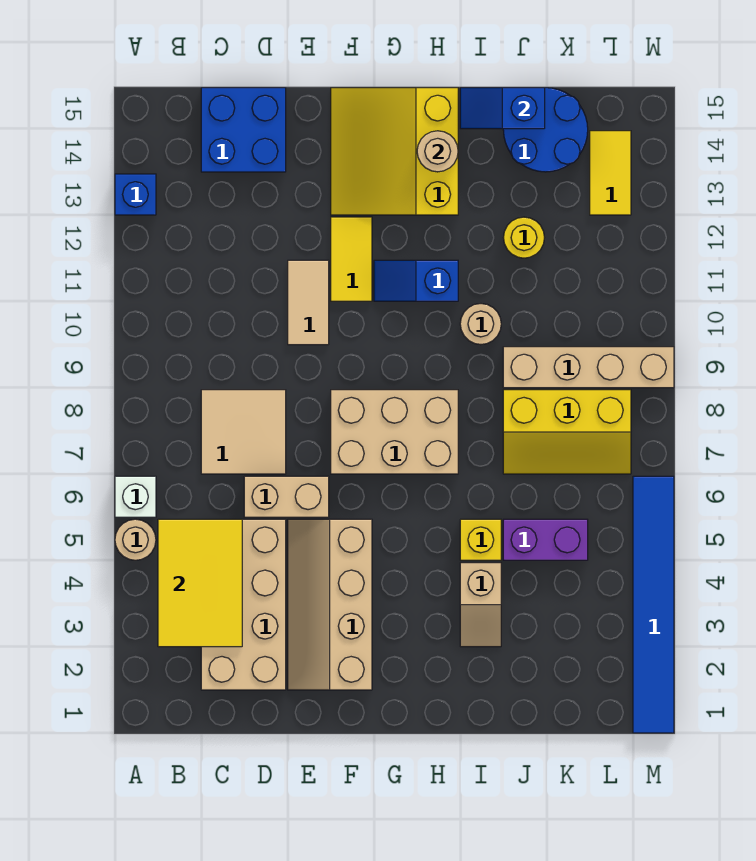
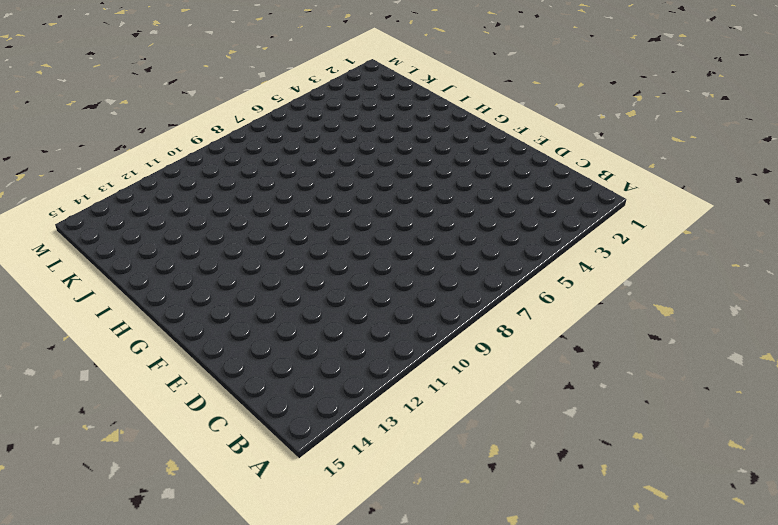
none -> tan round brick A5 level 1
none -> white brick A6 level 1
none -> blue brick A13 level 1

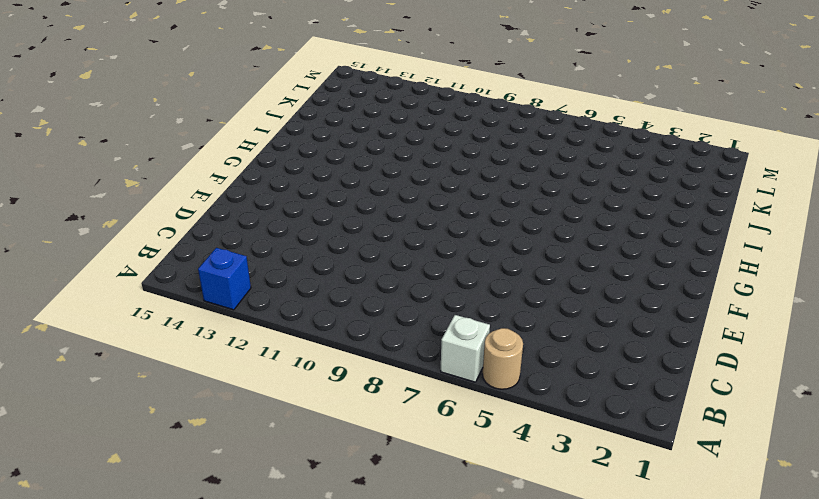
none -> tan brick C2:D5 level 1
none -> tan tile C7:D8 level 1
none -> blue brick C14:D15 level 1

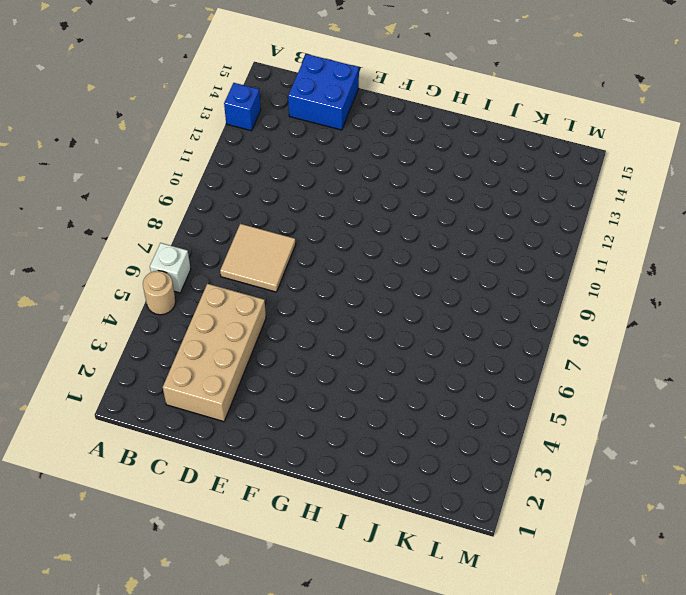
none -> tan brick D6:E6 level 1
none -> tan slope E2:F5 level 1 top F
none -> tan tile E10:E11 level 1

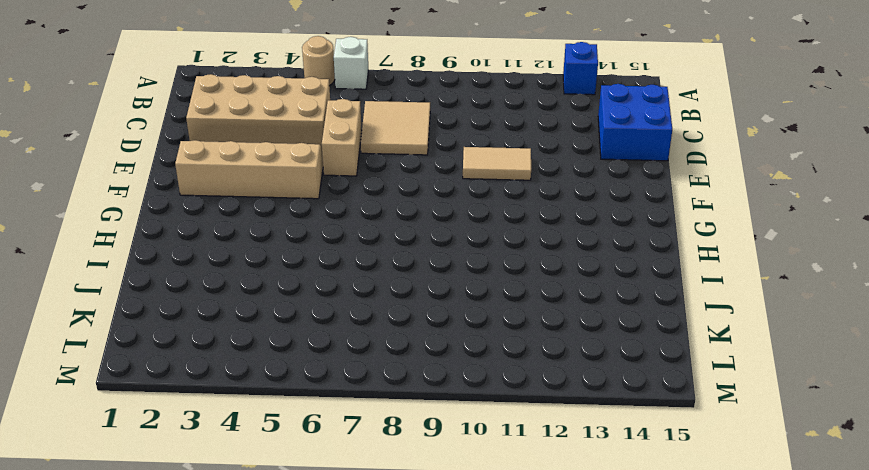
none -> tan brick F7:H8 level 1
none -> yellow tile F11:F12 level 1
none -> yellow slope F13:H15 level 1 top H

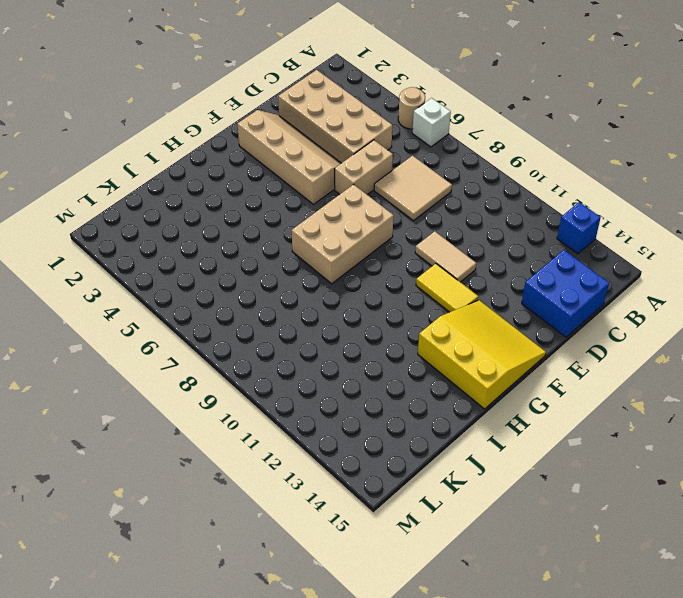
none -> blue slope G11:H11 level 1 top H
none -> tan slope I3:I4 level 1 top 4
none -> yellow brick I5 level 1

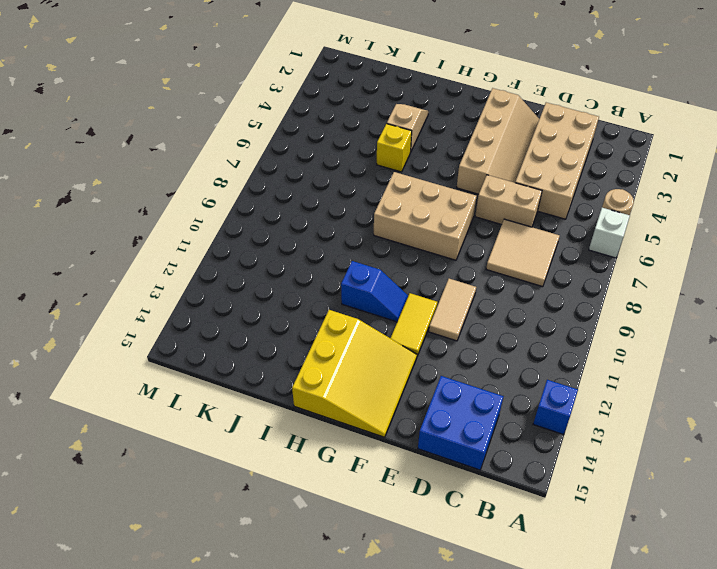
none -> tan round brick I10 level 1
none -> purple brick J5:K5 level 1
none -> yellow slope J7:L8 level 1 top 8

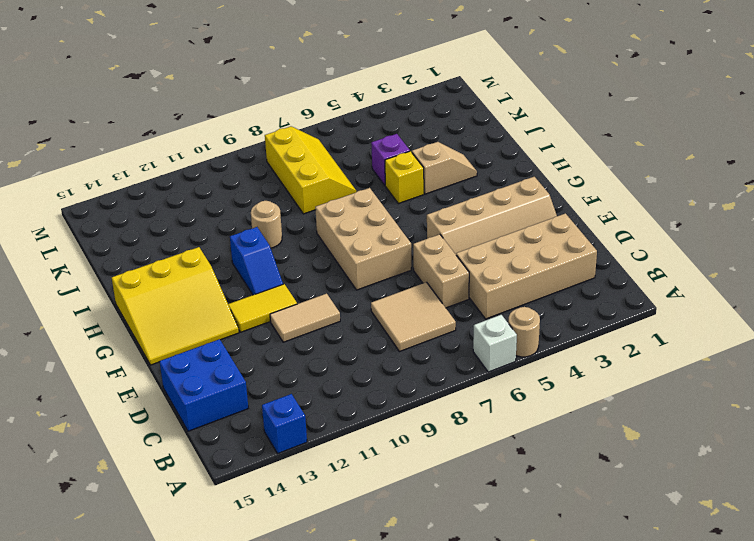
purple brick J5 level 1 -> purple brick J5:K5 level 1
none -> tan brick J9:M9 level 1
none -> yellow round brick J12 level 1
none -> blue round brick J14:K15 level 1

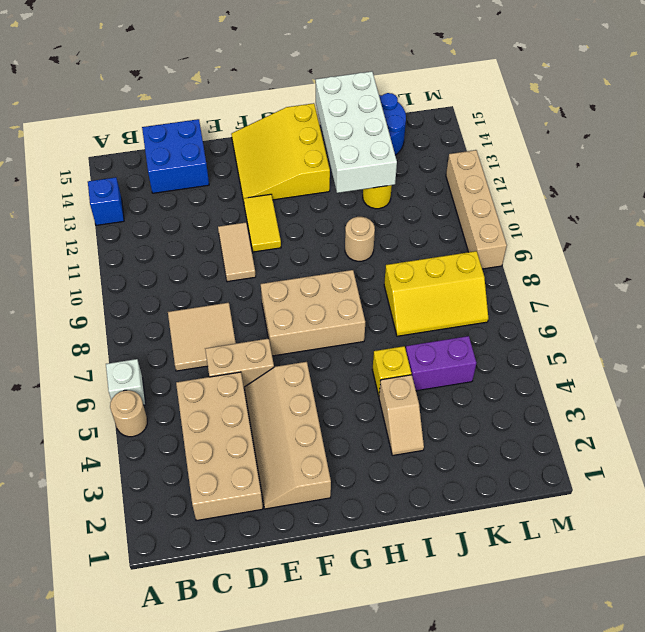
white brick I12:J15 level 2 -> blue slope I15:J15 level 2 top J
tan brick M9:M12 level 1 -> tan brick J9:M9 level 1
none -> blue slope G11:H11 level 1 top H
none -> yellow tile L13:L14 level 1
none -> blue tile M1:M6 level 1

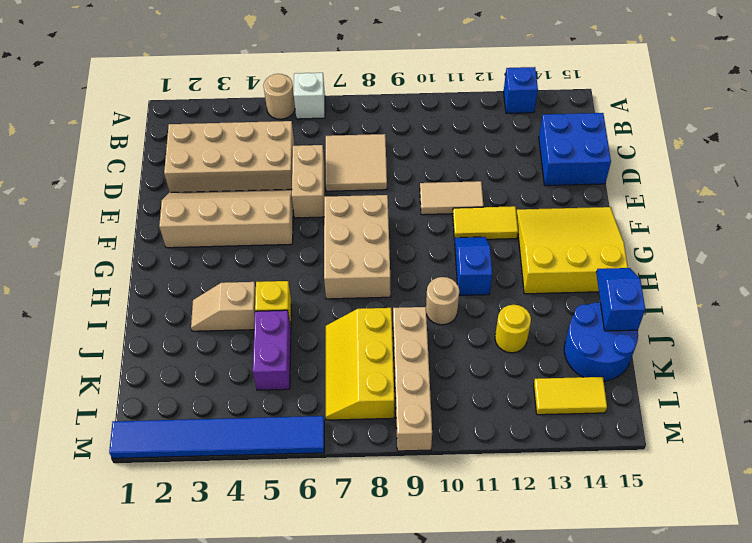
none -> yellow tile B3:C5 level 2
none -> tan round brick H14 level 2

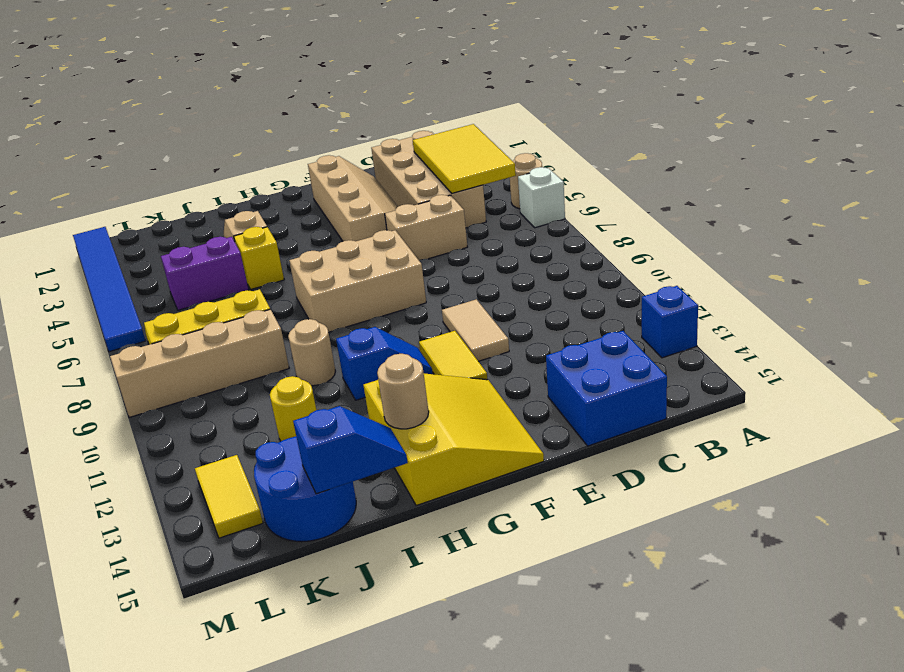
none -> tan tile C7:D8 level 1

